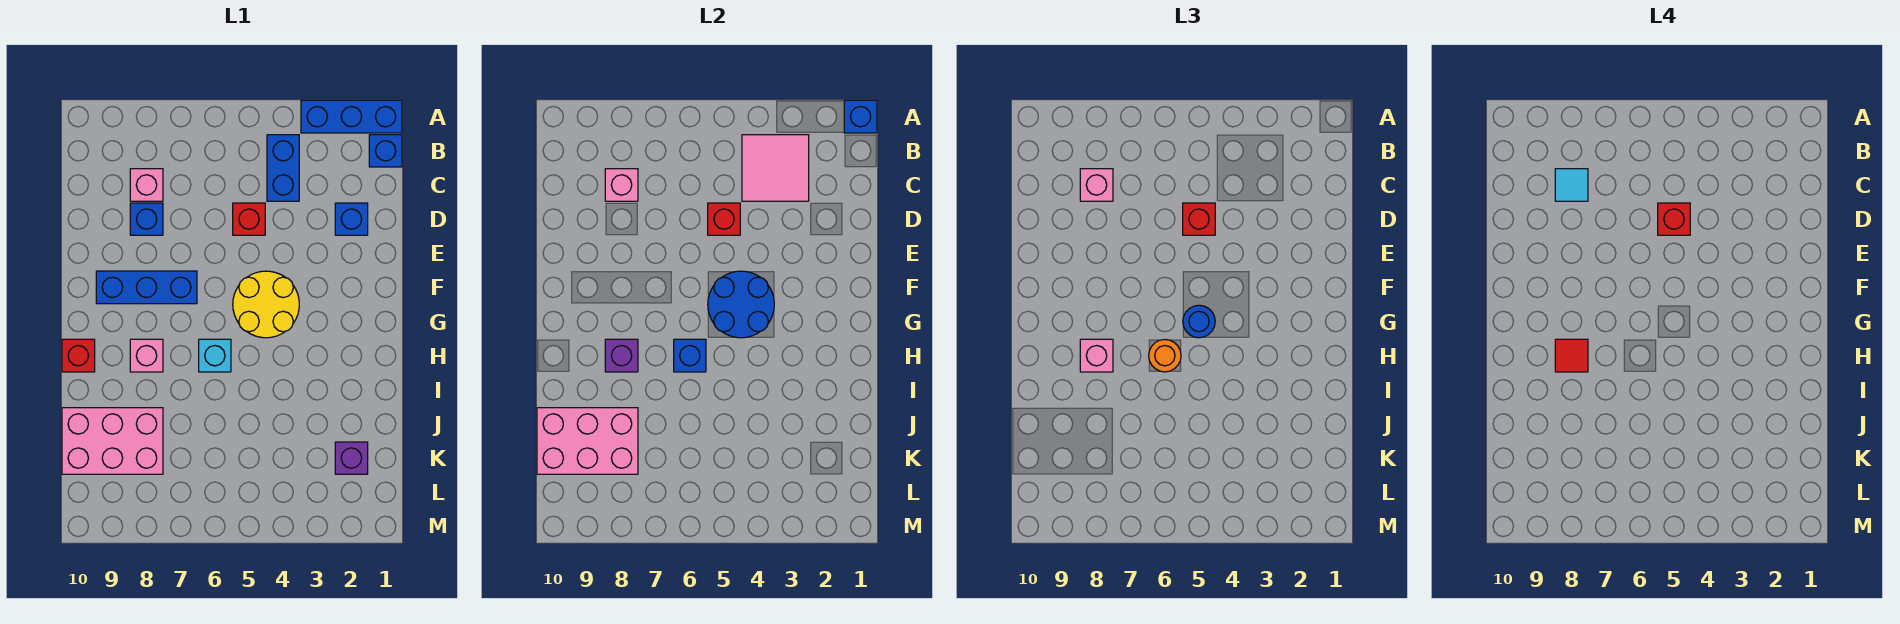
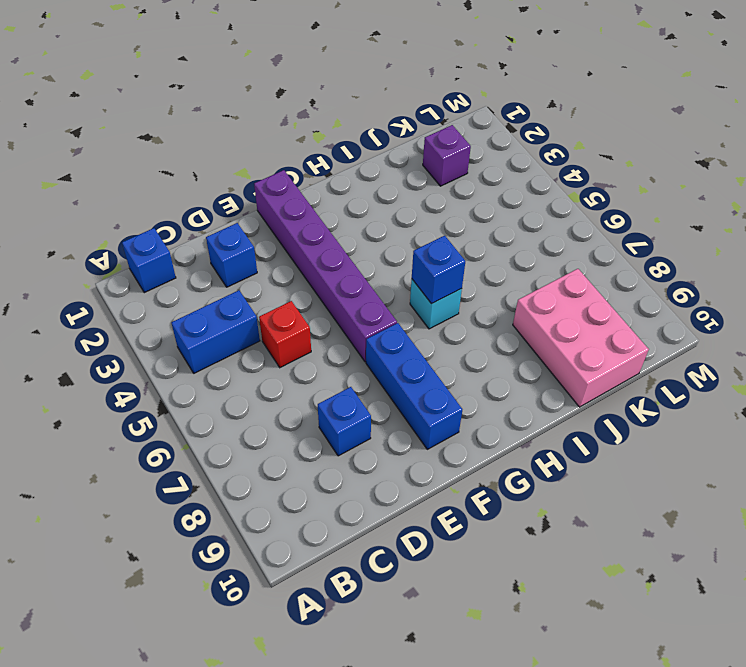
purple brick F1:F6 level 1 -> yellow round brick F4:G5 level 1
none -> blue brick A1:A3 level 1
none -> pink brick C8 level 1
none -> pink brick H8 level 1
none -> red brick H10 level 1

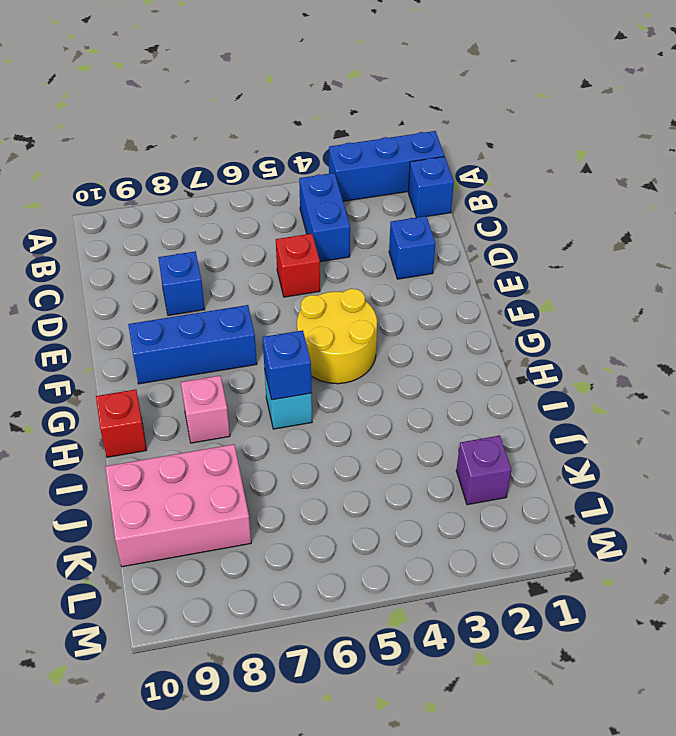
none -> pink brick C8 level 1
none -> blue brick A1 level 2
none -> pink tile B3:C4 level 2
none -> pink brick C8 level 2

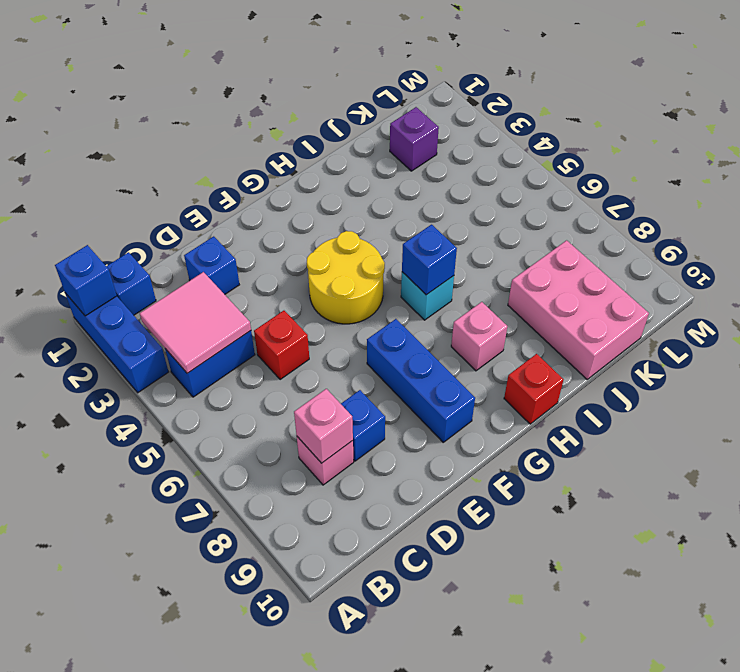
none -> red brick D5 level 2
none -> blue round brick F4:G5 level 2
none -> purple brick H8 level 2
none -> pink brick J8:K10 level 2

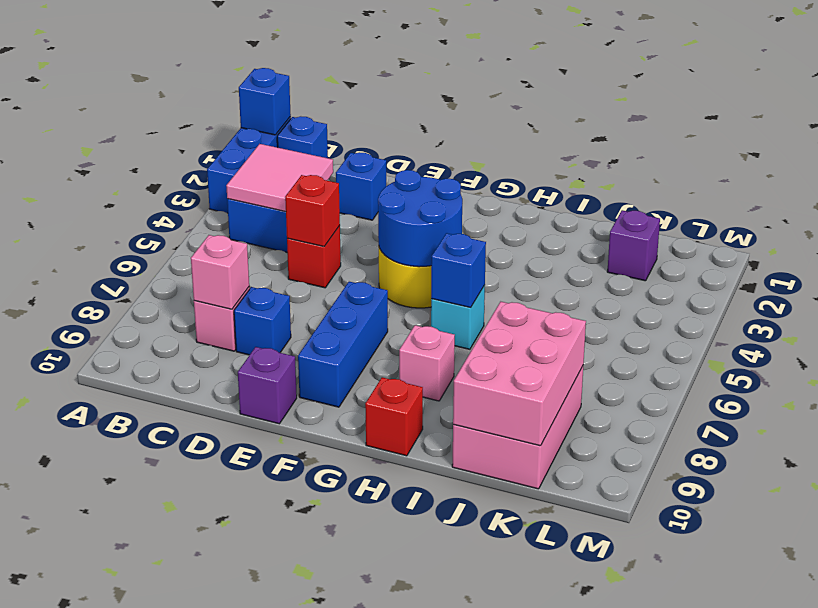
purple brick E10 level 1 -> purple brick H8 level 2
none -> pink brick C8 level 3
none -> red brick D5 level 3
none -> blue round brick G5 level 3
none -> orange round brick H6 level 3

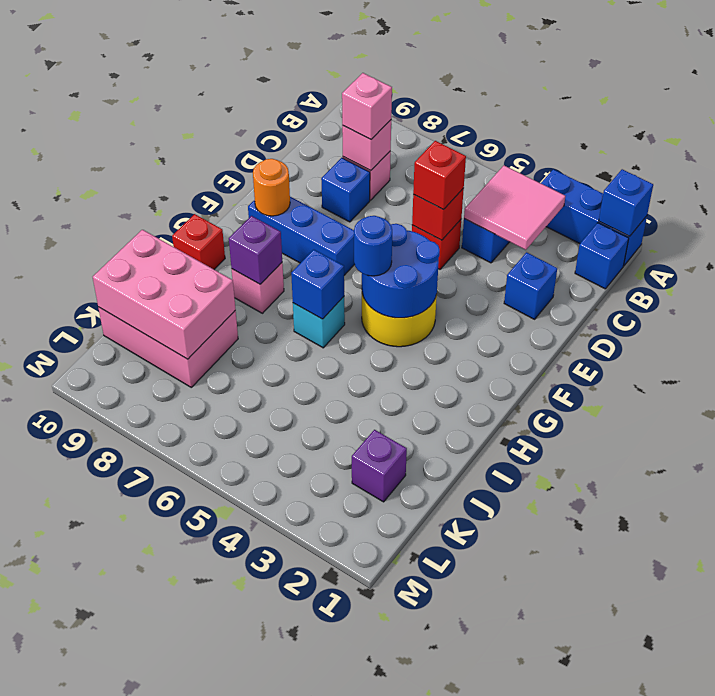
orange round brick F9 level 2 -> orange round brick H6 level 3
none -> pink brick H8 level 3
none -> cyan tile C8 level 4
none -> red brick D5 level 4
none -> red tile H8 level 4

